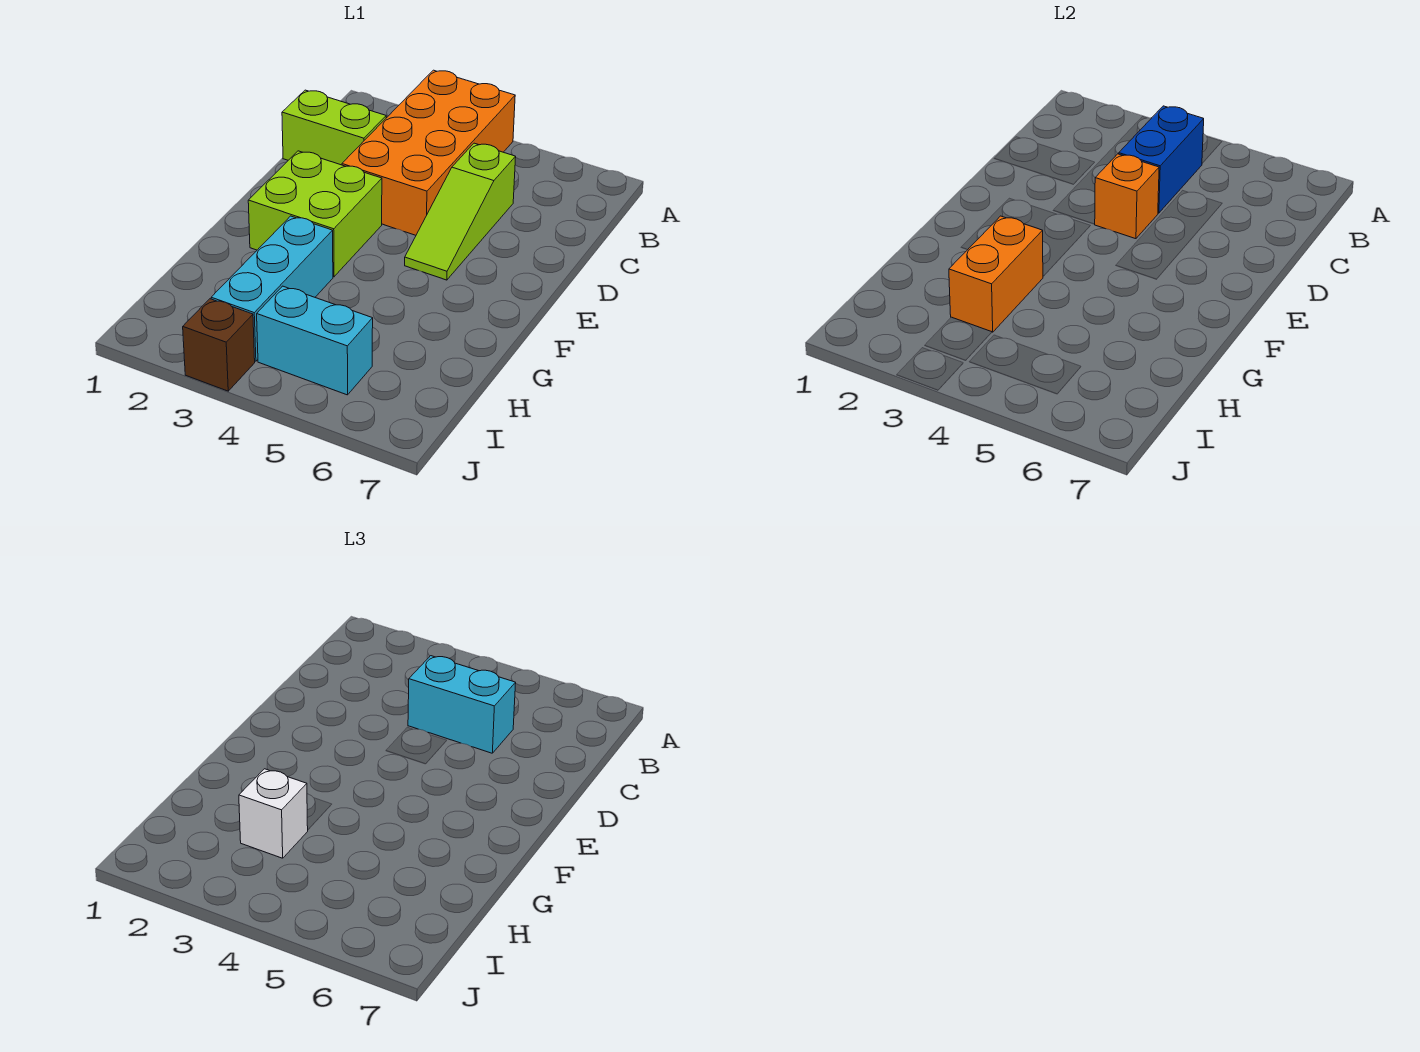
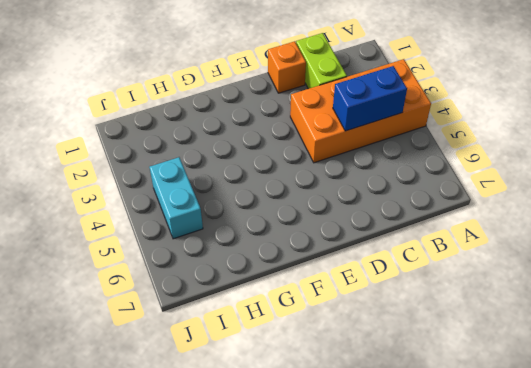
orange brick D1 level 1 -> orange brick D4 level 2
none -> lime slope C5:E5 level 1 top C
none -> lime brick E2:F3 level 1
none -> cyan brick G3:I3 level 1

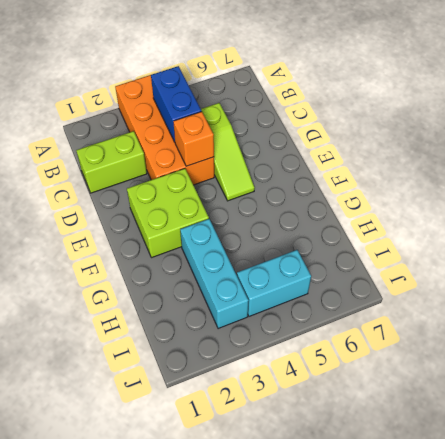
none -> brown brick J3 level 1
none -> orange brick G3:H3 level 2
none -> cyan brick C4:C5 level 3

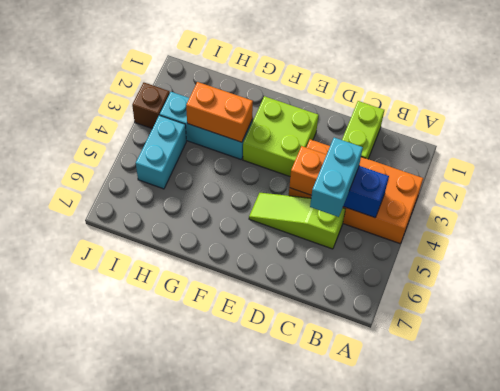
none -> white brick H3 level 3

